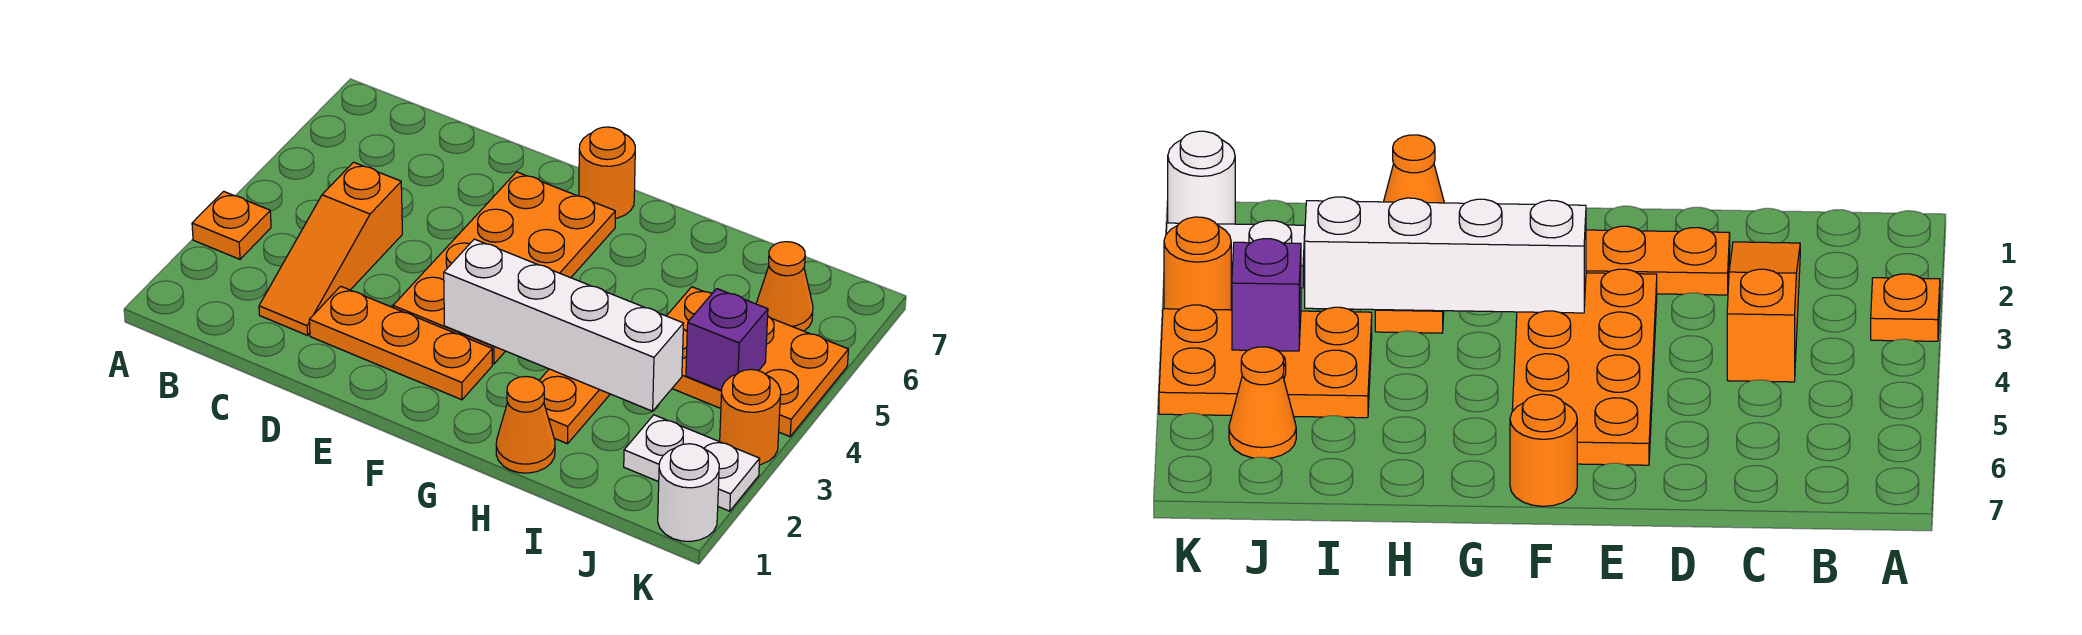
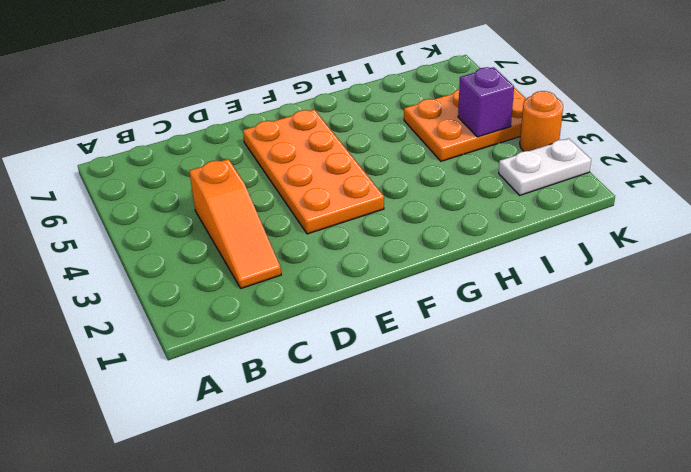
none -> orange plate A3 level 1
none -> orange plate D2:F2 level 1
none -> orange round brick F7 level 1

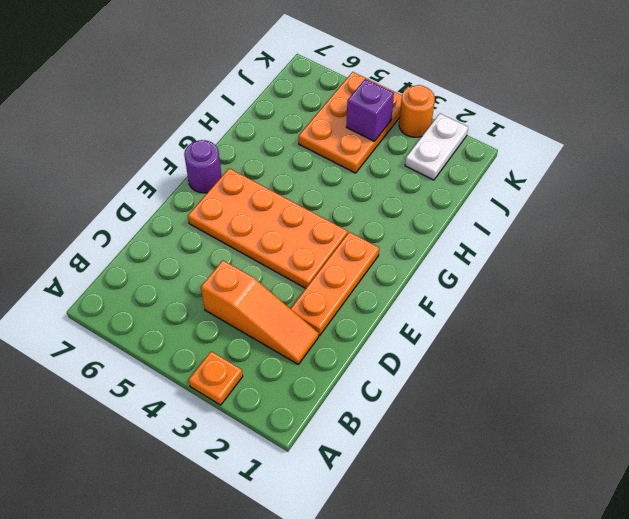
purple round brick F7 level 1 -> orange round brick F7 level 1
none -> orange cone H1 level 1
none -> orange plate H2:H3 level 1
none -> orange cone J6 level 1

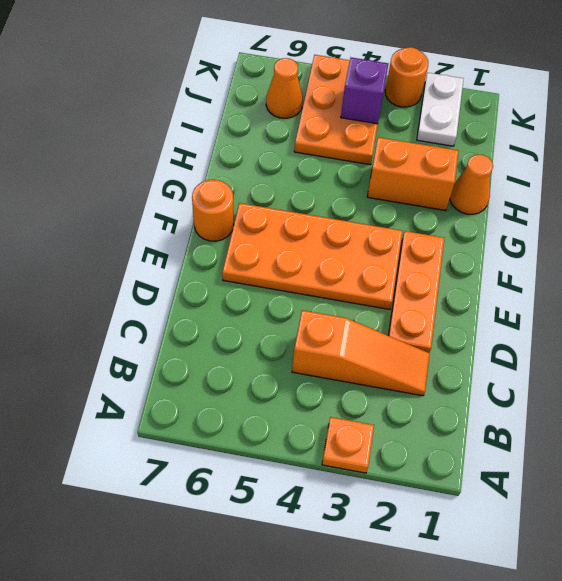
orange brick H2:H3 level 1 -> orange plate H2:H3 level 1
none -> white round brick K1 level 1
none -> white brick F3:I3 level 2

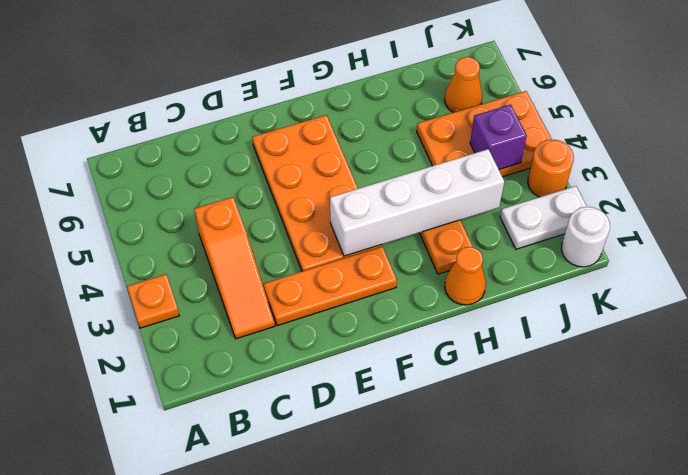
none -> orange round brick F7 level 1

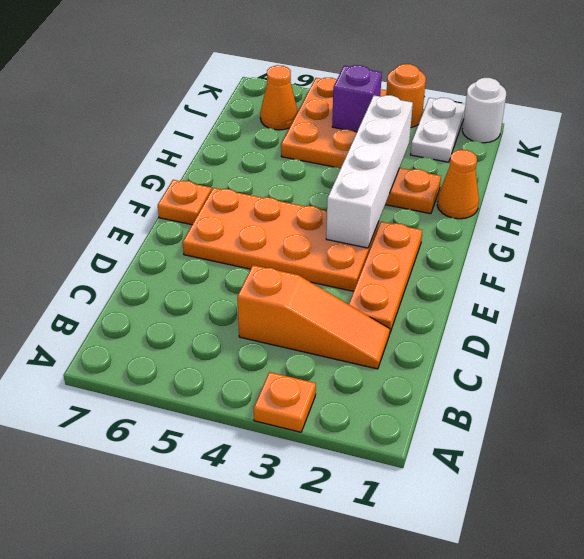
orange plate F7 level 1 -> orange round brick F7 level 1

